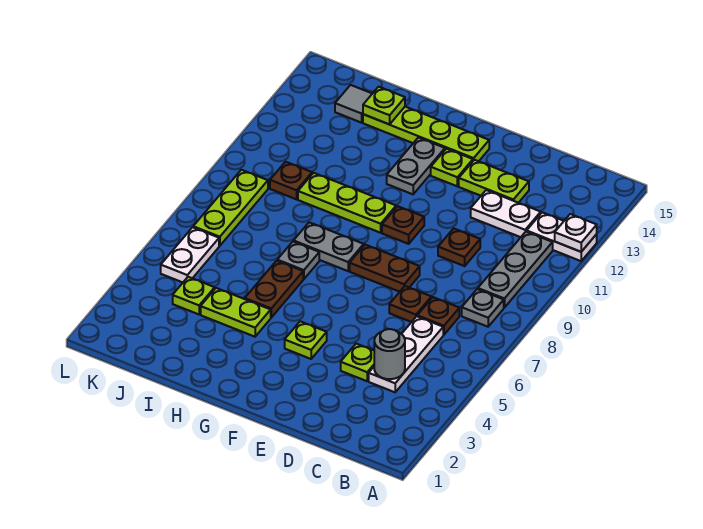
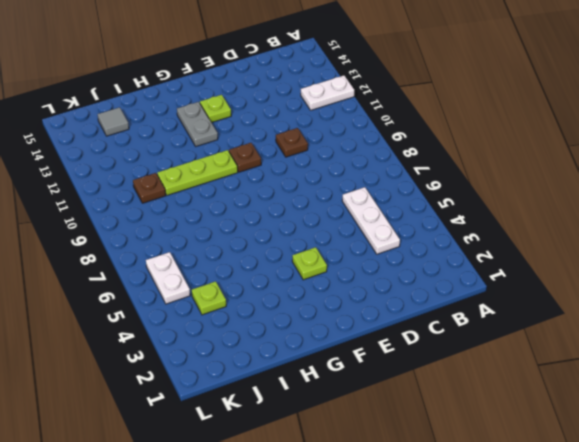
none -> grey plate B8 level 1
none -> grey plate B9:B11 level 1
none -> brown plate C7 level 1

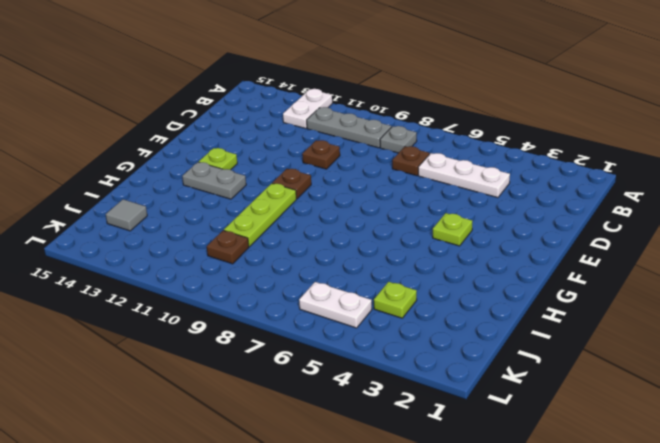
none -> white plate C12:D12 level 1
none -> lime plate D4 level 1
none -> brown plate D7 level 1

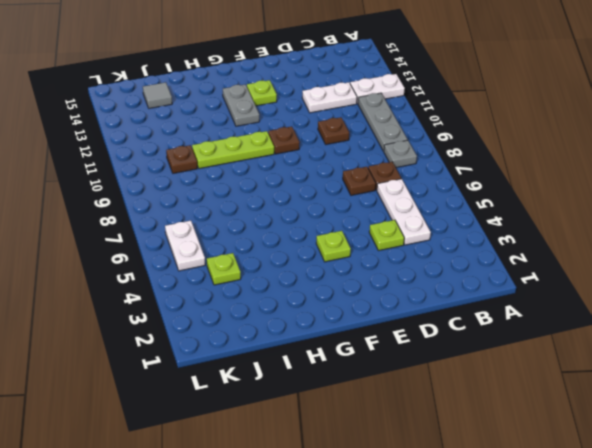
none -> lime plate D13:E13 level 1
none -> brown plate E8:F8 level 1
none -> lime plate F14:I14 level 1

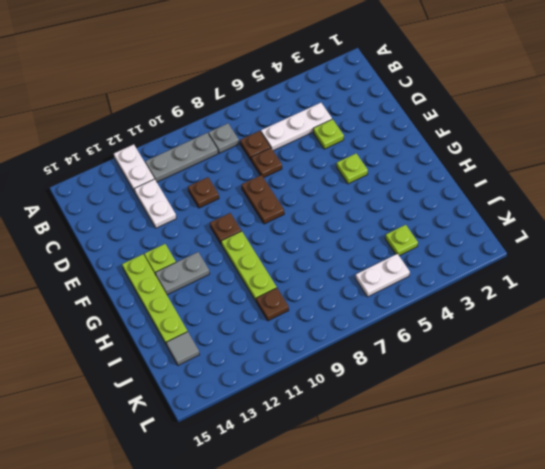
none -> lime plate D13:E13 level 1
none -> grey plate G8:H8 level 1
none -> lime plate H4:I4 level 1

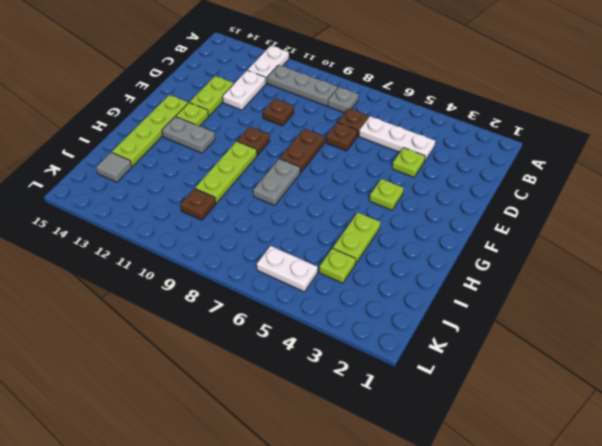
none -> brown plate H5:H6 level 1
none -> grey plate H7 level 1
none -> lime plate K7:K9 level 1

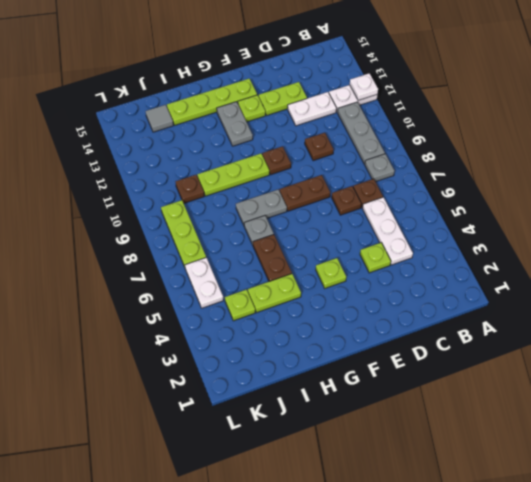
none -> grey round brick C4 level 2
none -> lime plate I14 level 2

